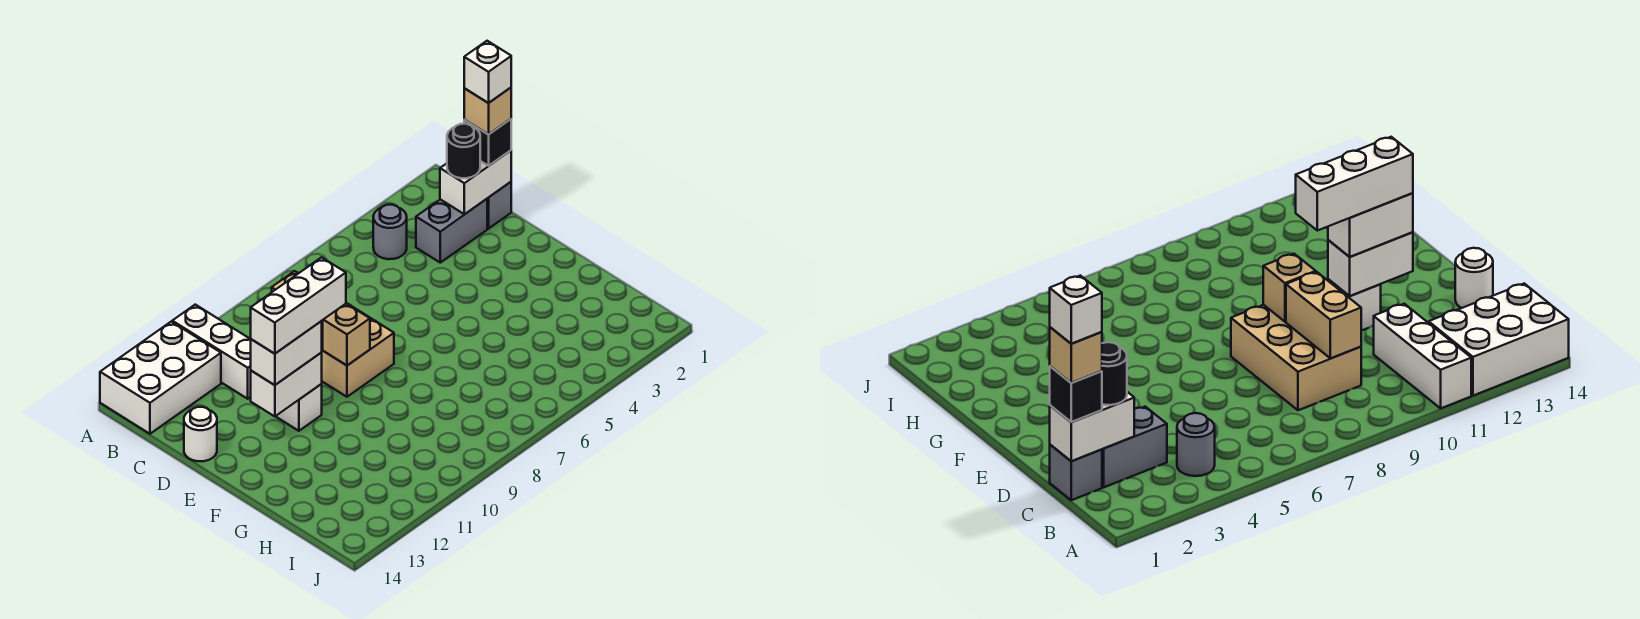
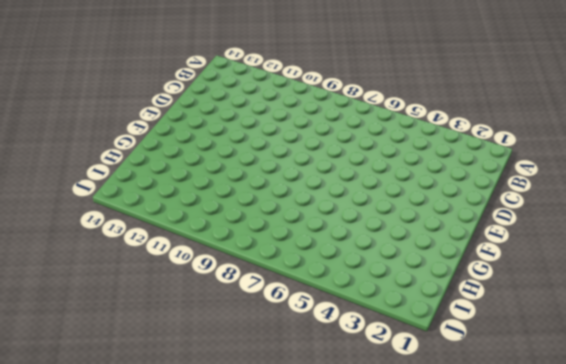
none -> white brick A11:C11 level 1
none -> white brick A12:B14 level 1
none -> grey round brick B4 level 1

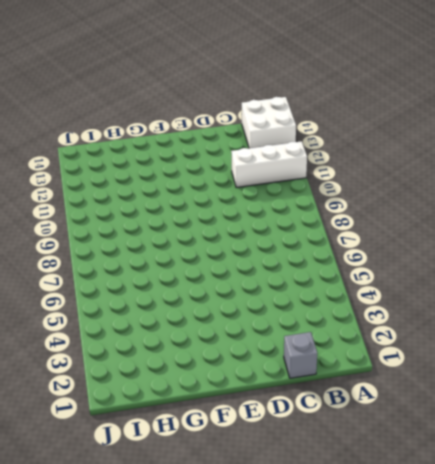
white brick A13:B14 level 1 -> white brick A12:B14 level 1
none -> grey round brick B4 level 1
none -> grey brick C2:C3 level 1
none -> tan brick C8:E9 level 1

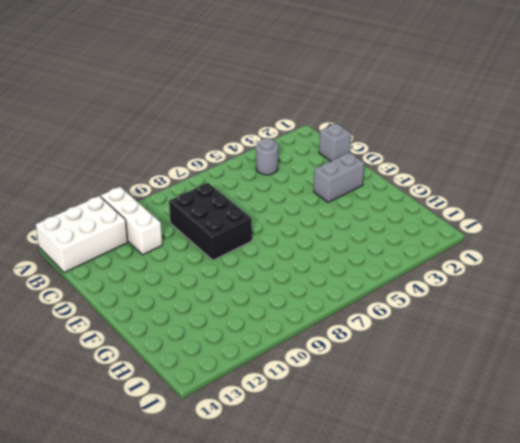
black brick C8:E9 level 1 -> tan brick C8:E9 level 1
grey brick E2:E3 level 1 -> grey brick C2:C3 level 1
none -> white round brick D14 level 1
none -> white brick E11 level 1
none -> white brick C1:C2 level 2

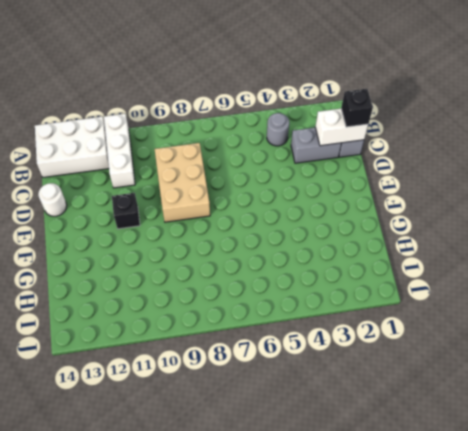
black brick E11 level 1 -> white brick E11 level 1
none -> tan brick C9:D9 level 2
none -> tan brick E9 level 2
none -> white brick E11:E12 level 2

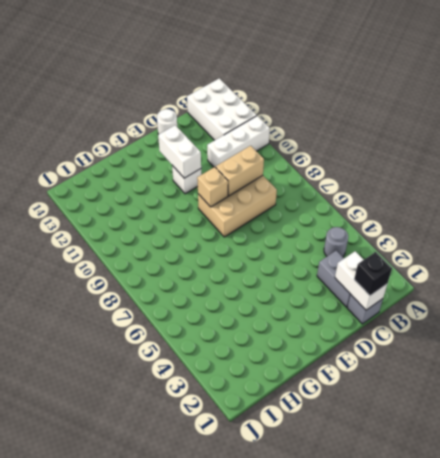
none -> black round brick C2 level 3
none -> white brick E11:E12 level 3
none -> tan brick C1 level 4

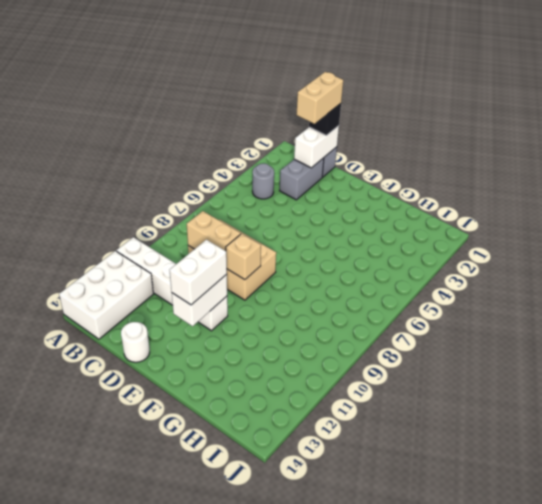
tan brick C1:C2 level 4 -> tan brick C1 level 4
none -> black round brick C2 level 3
none -> white brick E10:E12 level 4
none -> white brick C1 level 5

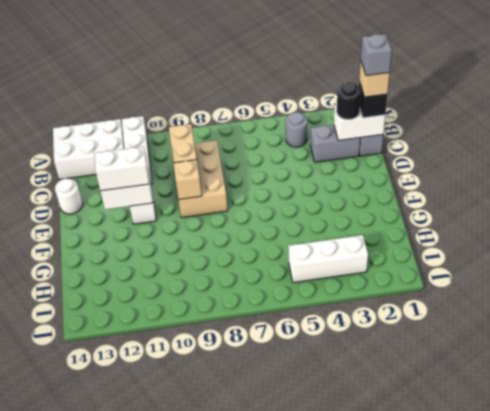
grey brick C1 level 5 -> white brick C1 level 5
white brick I3:I5 level 1 -> white brick E10:E12 level 4

